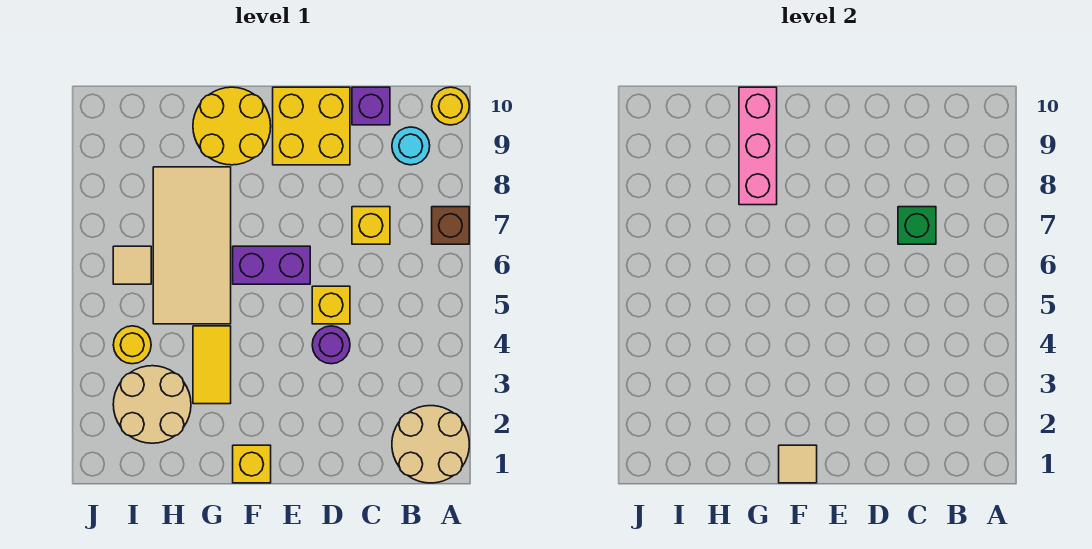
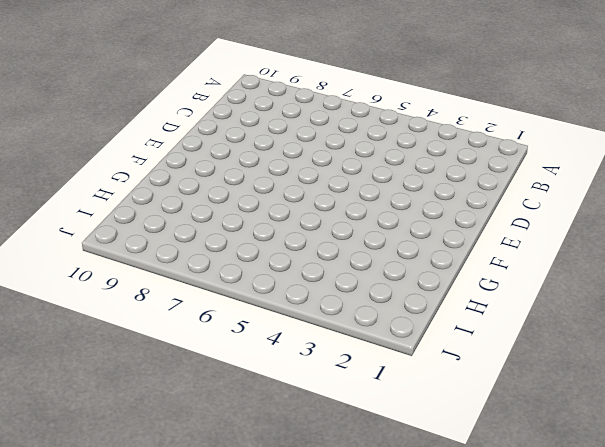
none -> tan round brick A1:B2 level 1
none -> brown brick A7 level 1
none -> yellow round brick A10 level 1

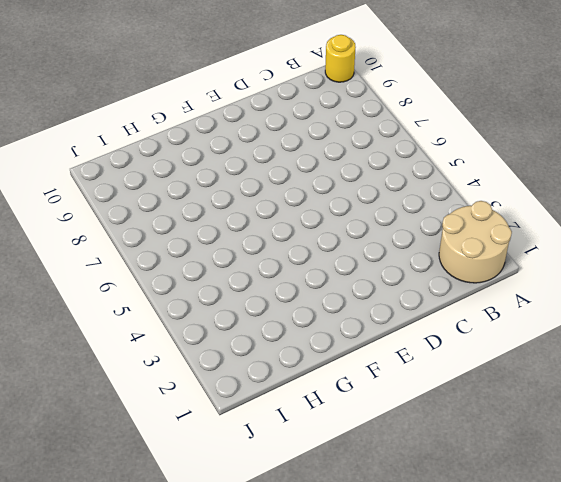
none -> brown brick A7 level 1
none -> cyan round brick B9 level 1
none -> yellow brick C7 level 1

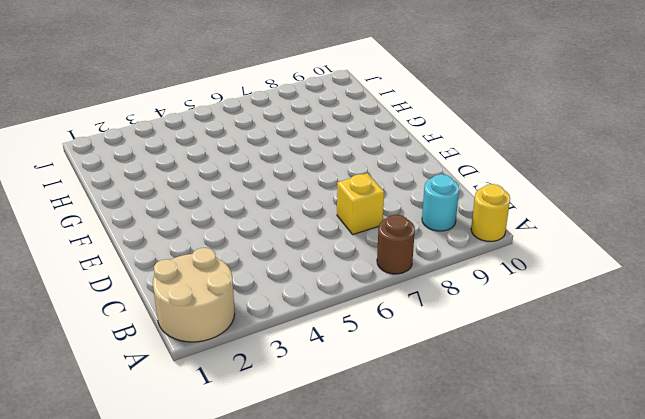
brown round brick A7 level 1 -> brown brick A7 level 1
none -> purple brick C10 level 1
none -> purple round brick D4 level 1
none -> yellow brick D5 level 1

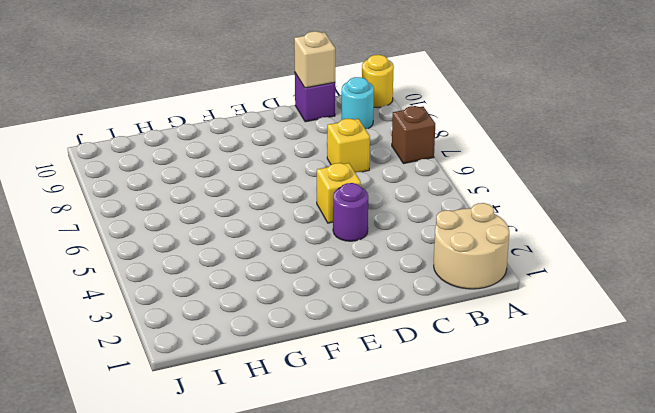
tan brick C10 level 2 -> none
none -> yellow brick D9:E10 level 1
none -> purple brick E6:F6 level 1
none -> yellow brick F1 level 1

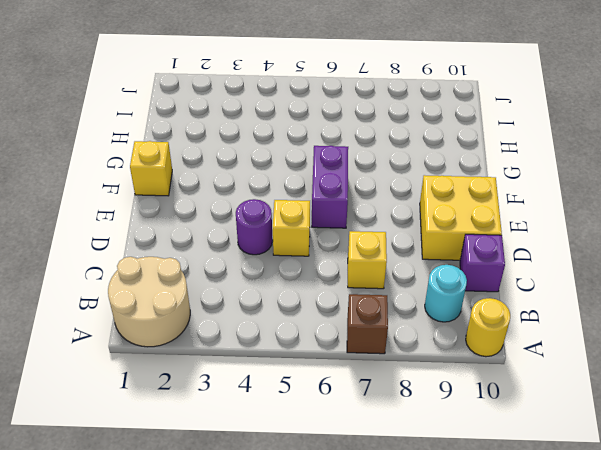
none -> yellow round brick F9:G10 level 1
none -> yellow tile G3:G4 level 1
none -> tan tile G5:H8 level 1

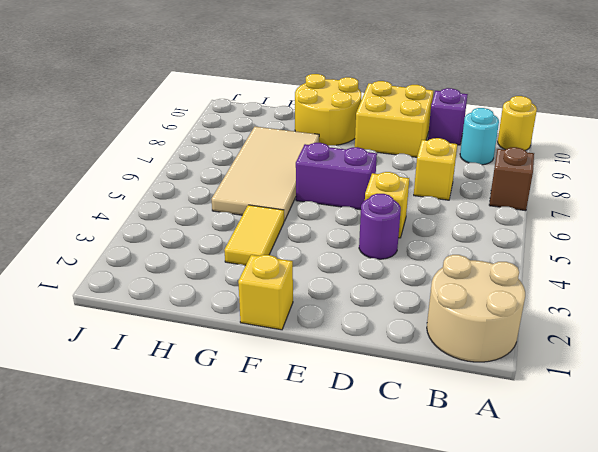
none -> tan round brick H2:I3 level 1
none -> yellow round brick I4 level 1
none -> tan tile I6 level 1

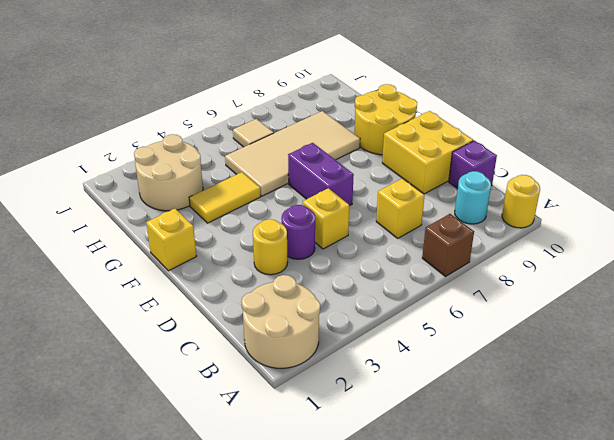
yellow round brick D3 level 1 -> yellow round brick I4 level 1
none -> green brick C7 level 2
none -> tan tile F1 level 2
none -> pink brick G8:G10 level 2

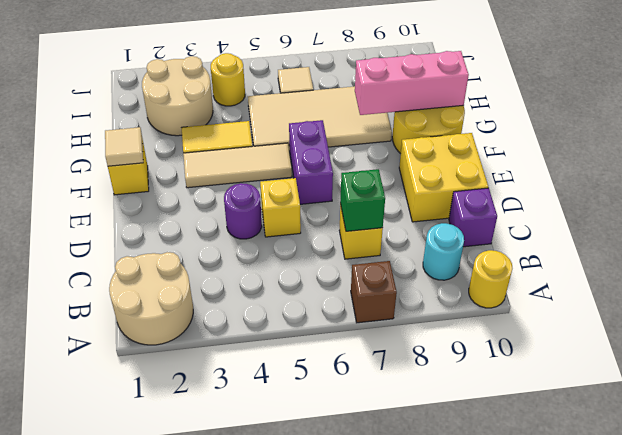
tan tile F3:F5 level 1 -> none

